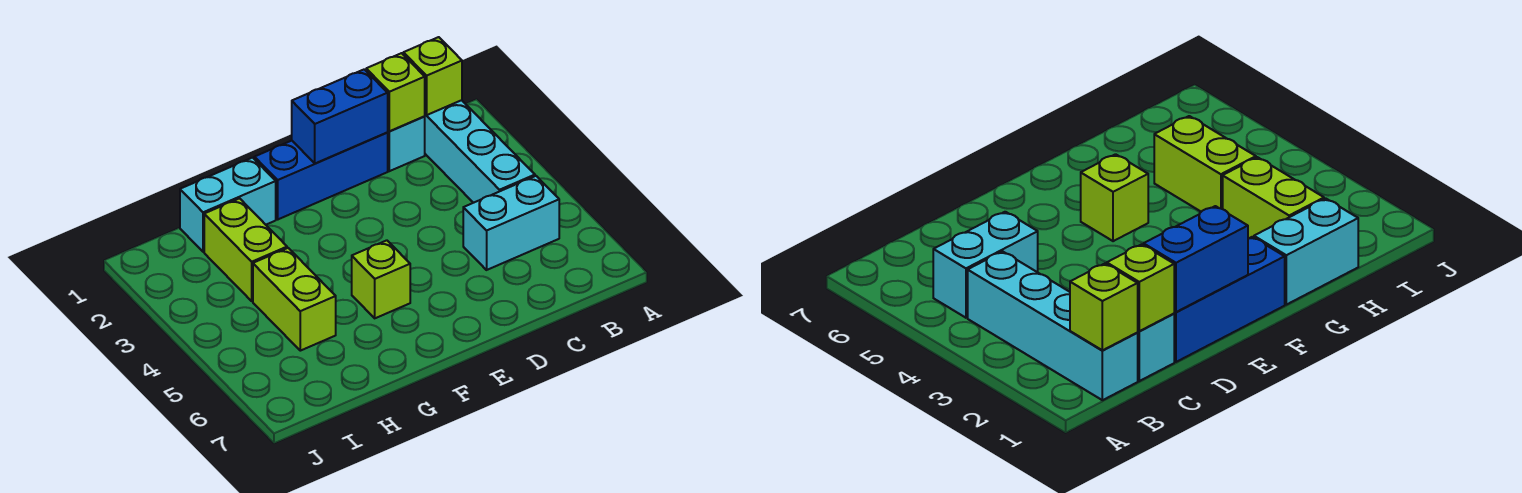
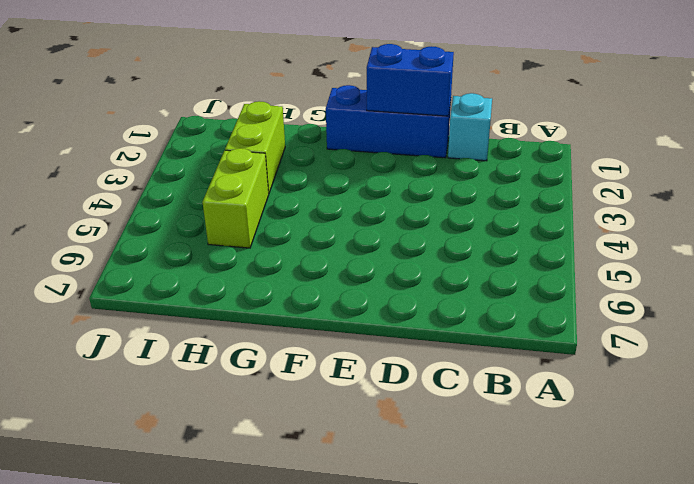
none -> cyan brick B1:B4 level 1
none -> cyan brick B5:C5 level 1

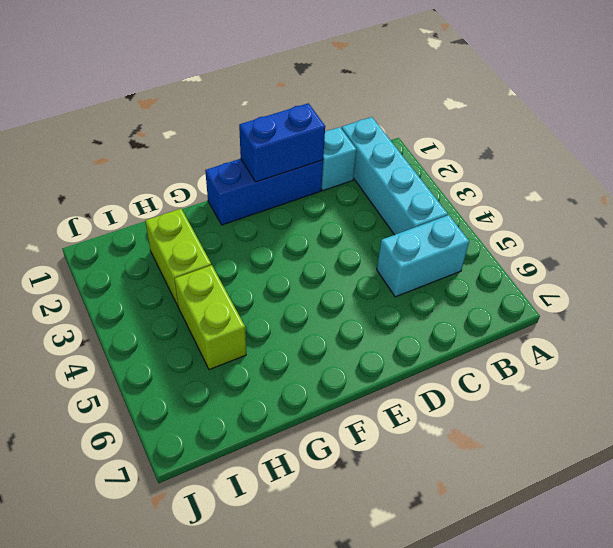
none -> lime brick F5 level 1
none -> cyan brick G1:H1 level 1

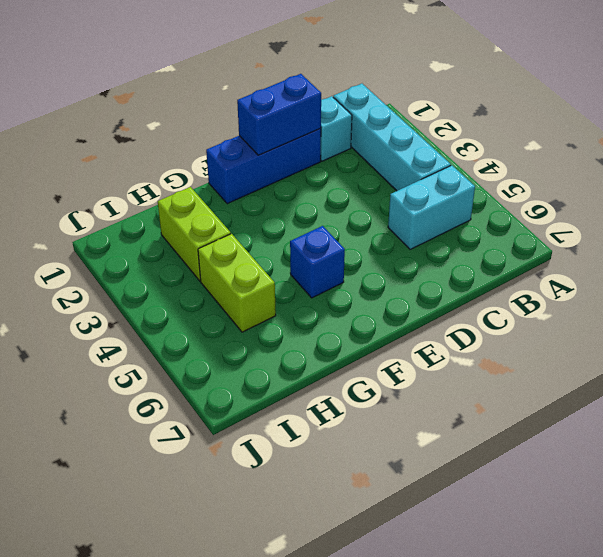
blue brick F5 level 1 -> lime brick F5 level 1
none -> cyan brick G1:H1 level 1
none -> lime brick B1 level 2

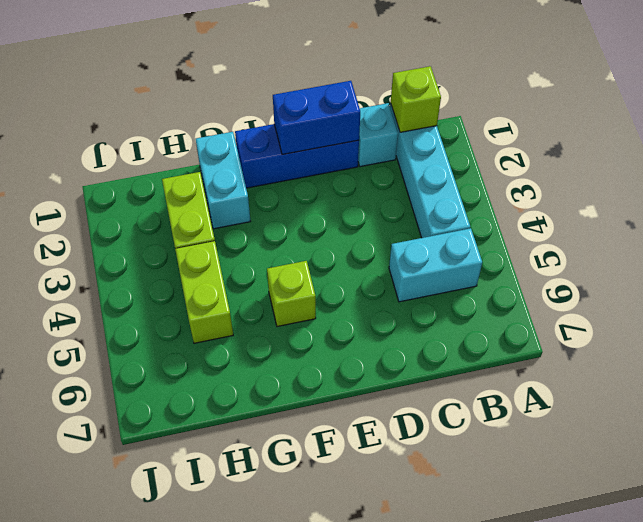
cyan brick G1:G2 level 1 -> cyan brick G1:H1 level 1
none -> lime brick C1 level 2

